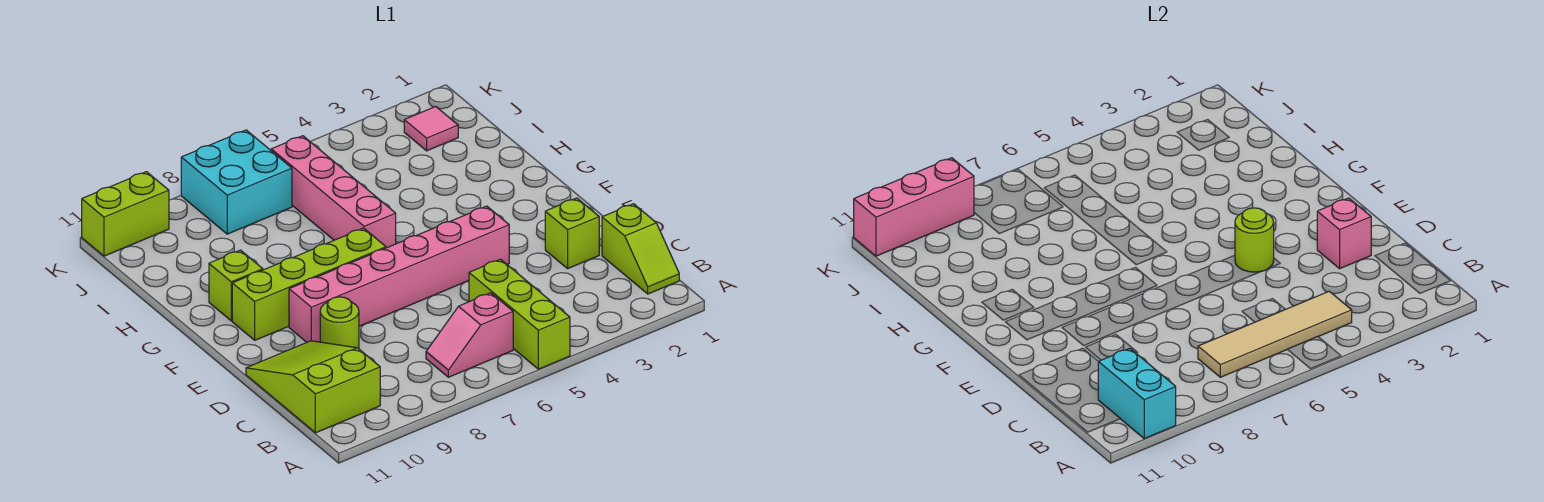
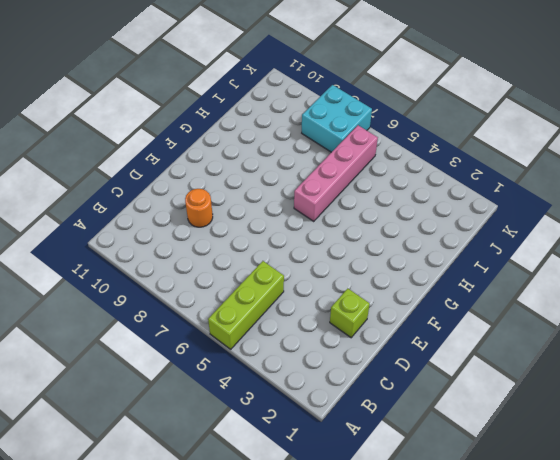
orange round brick D9 level 1 -> lime round brick D9 level 1
none -> lime slope B1:C1 level 1 top C
none -> pink slope B6:B7 level 1 top 6
none -> lime slope B10:D11 level 1 top B

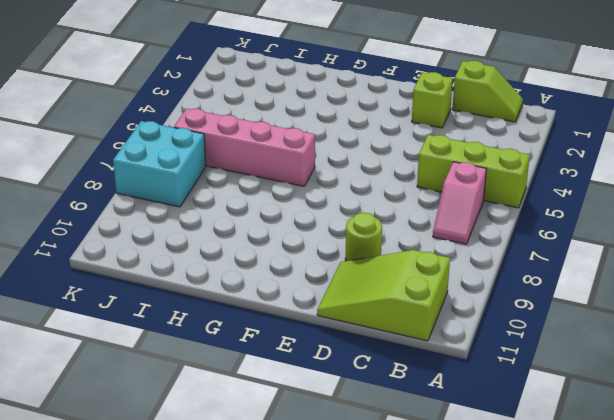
none -> pink brick E4:E9 level 1
none -> lime brick F7:F10 level 1
none -> lime brick G10 level 1

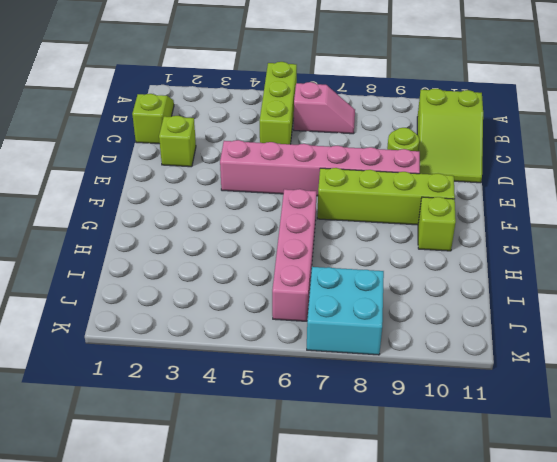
none -> pink tile J2 level 1
none -> lime brick K10:K11 level 1
none -> cyan brick A10:B10 level 2

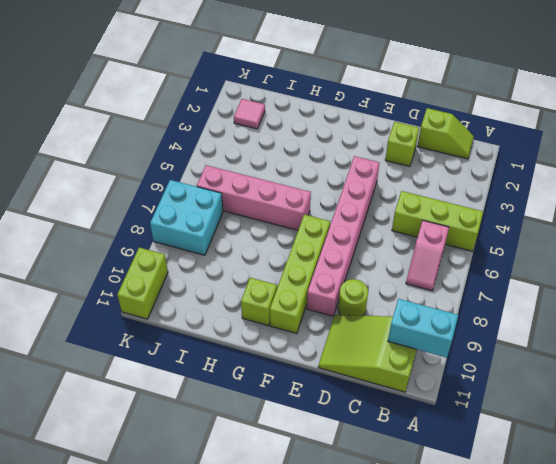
none -> tan tile B4:B7 level 2
none -> pink brick D2 level 2
none -> lime round brick E4 level 2

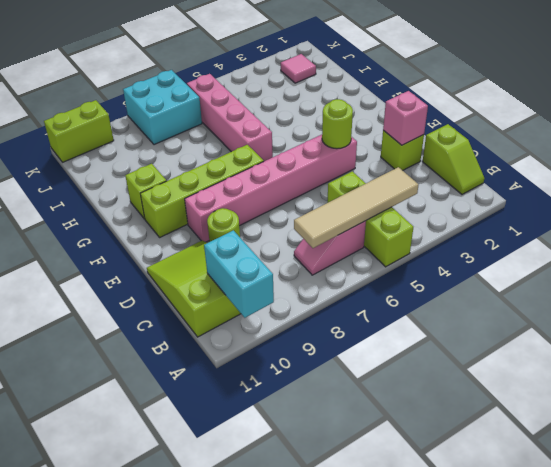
none -> pink brick K9:K11 level 2

